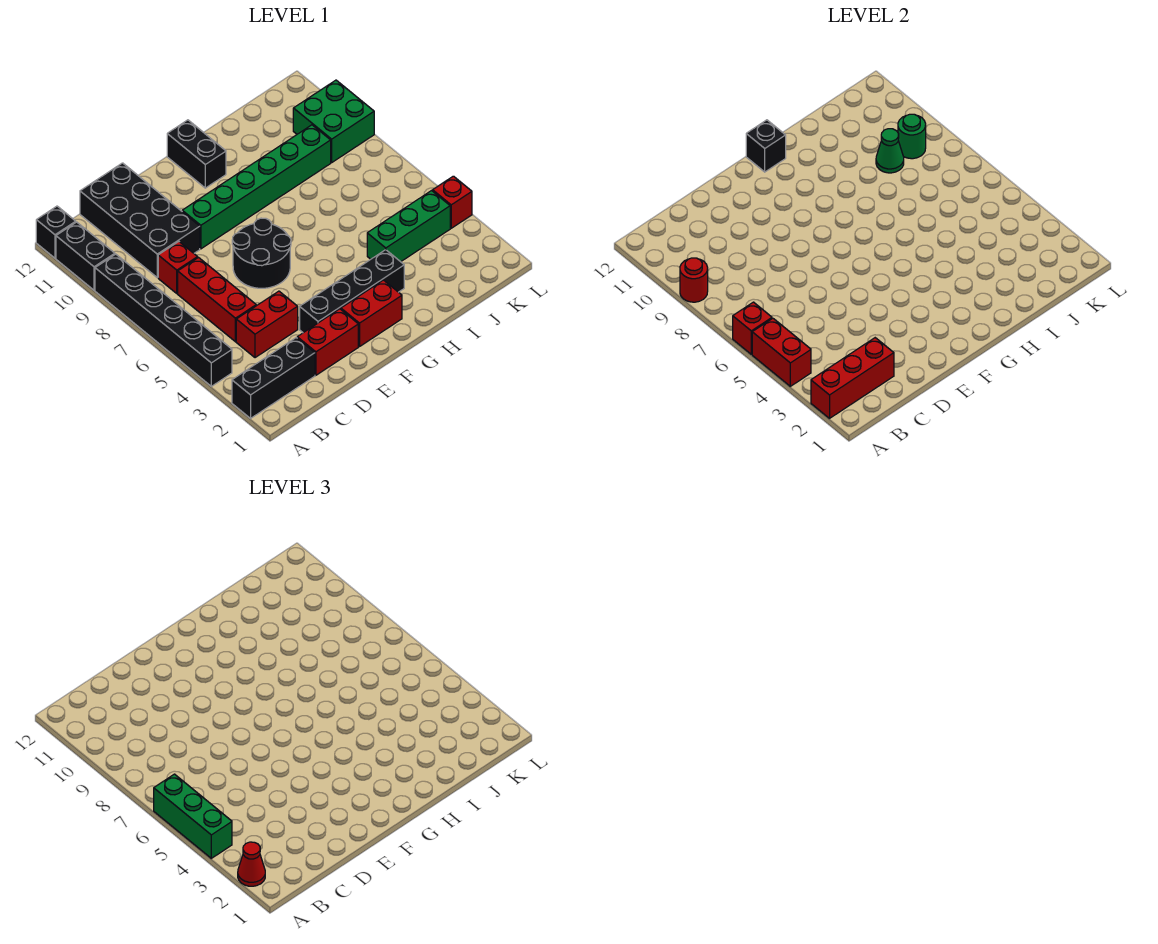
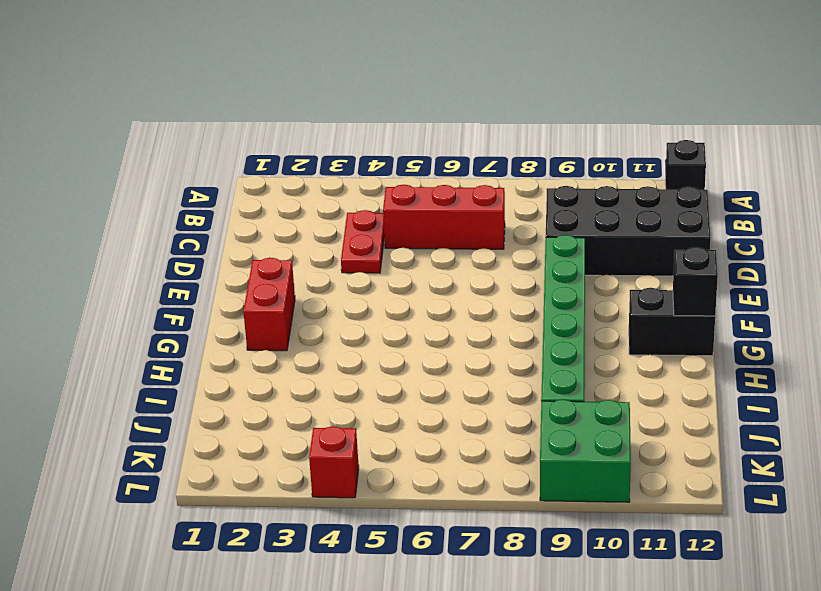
red plate C4:D4 level 1 -> red brick C4:D4 level 1
none -> black brick A2:C2 level 1
none -> black brick A4:A9 level 1
none -> black brick A10:A11 level 1

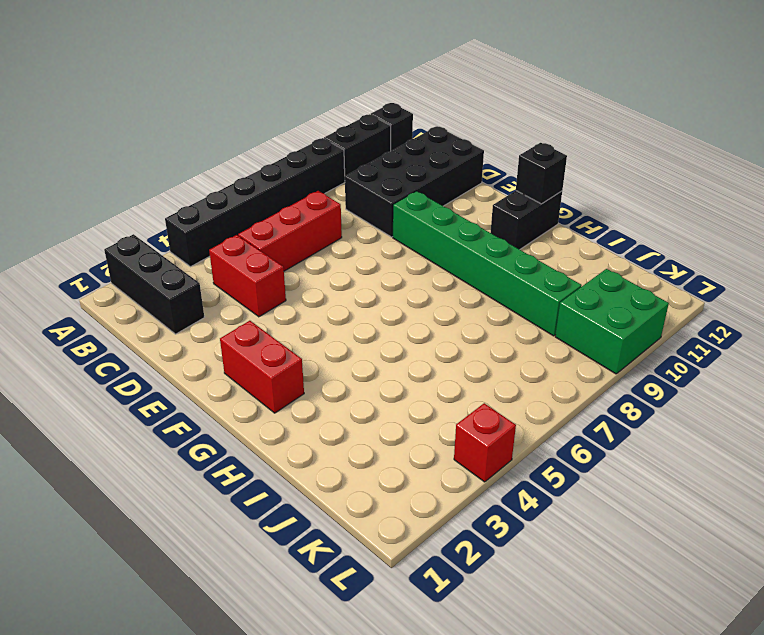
none -> red brick C8 level 1
none -> red brick D2:E2 level 1
none -> black brick E3:H3 level 1

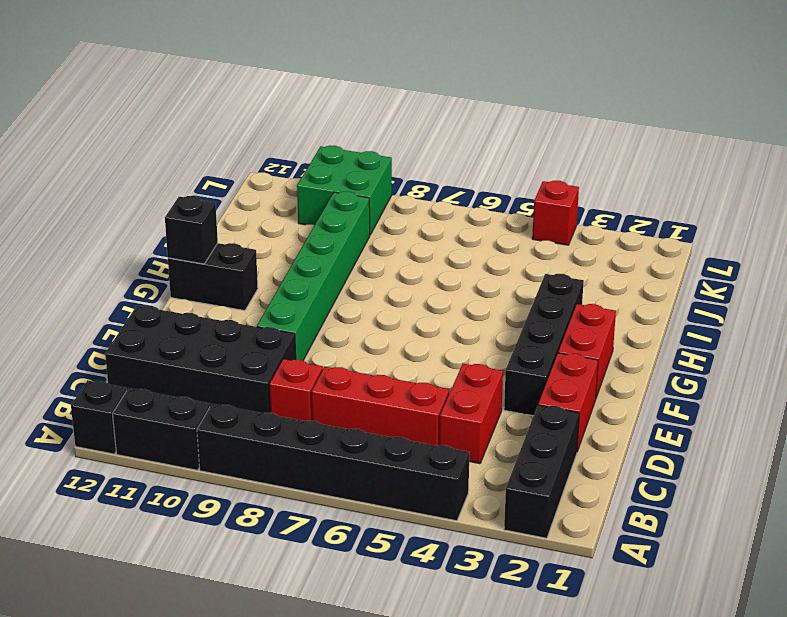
none -> black round brick E6:F7 level 1
none -> green brick I4:K4 level 1
none -> red brick A2:C2 level 2

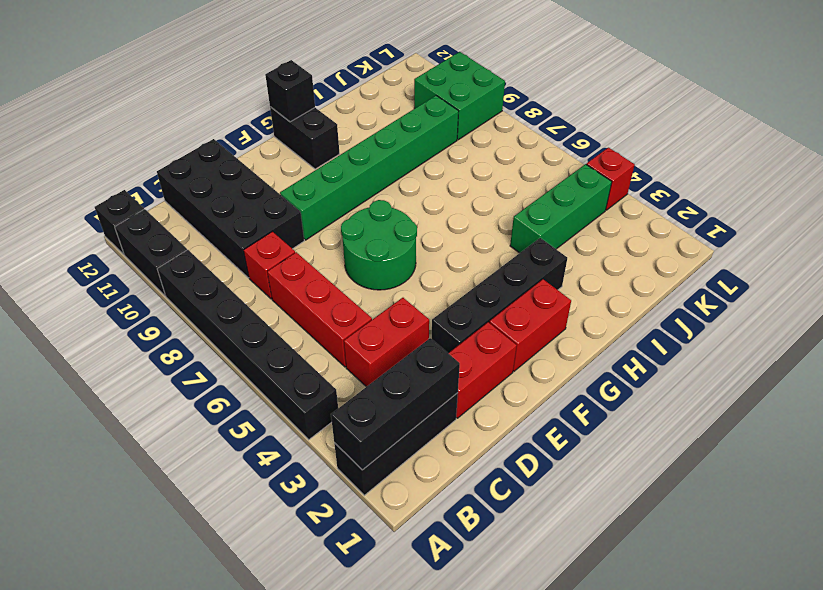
black brick A2:C2 level 2 -> red brick A2:C2 level 2
green round brick E6:F7 level 1 -> black round brick E6:F7 level 1
none -> red brick A4:A5 level 2
none -> red brick A6 level 2
none -> red round brick A9 level 2

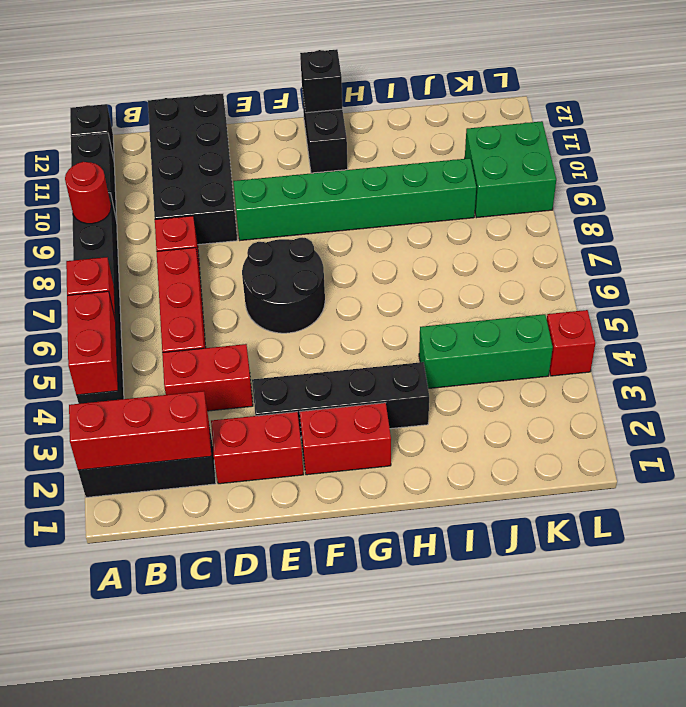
none -> green cone J9 level 2
none -> green round brick K9 level 2
none -> red cone A2 level 3

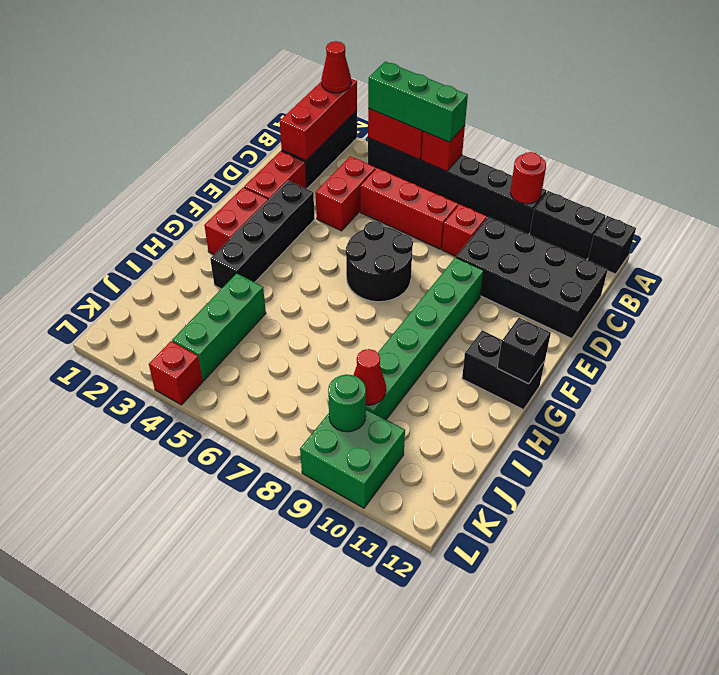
red cone J9 level 2 -> green cone J9 level 2

